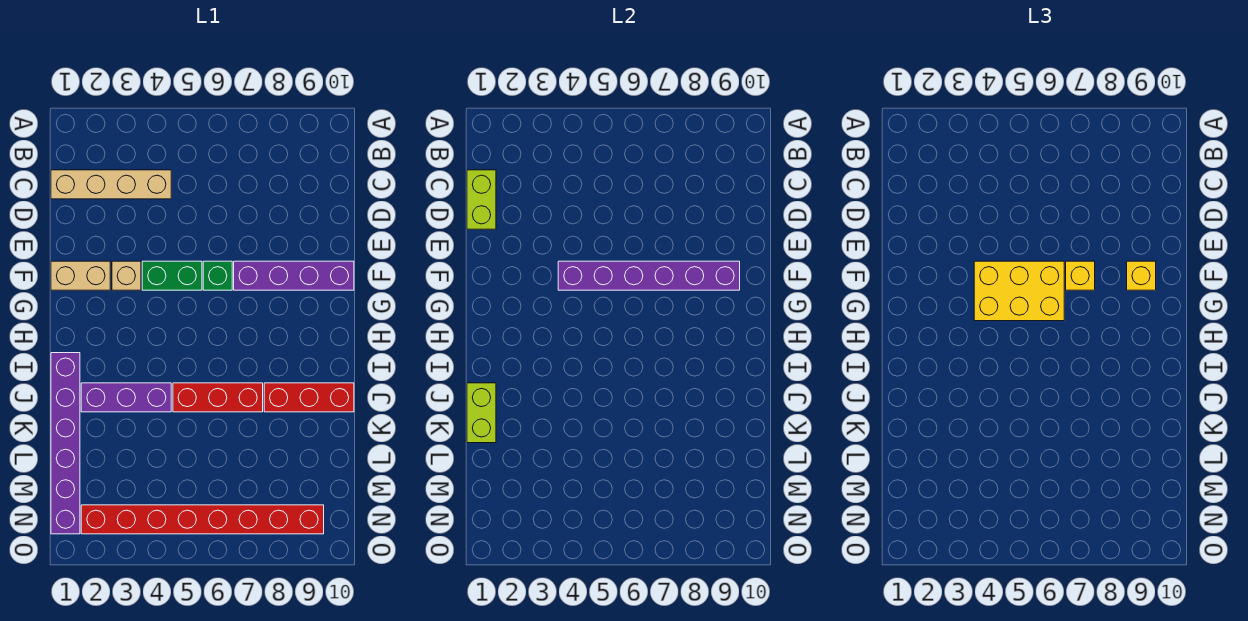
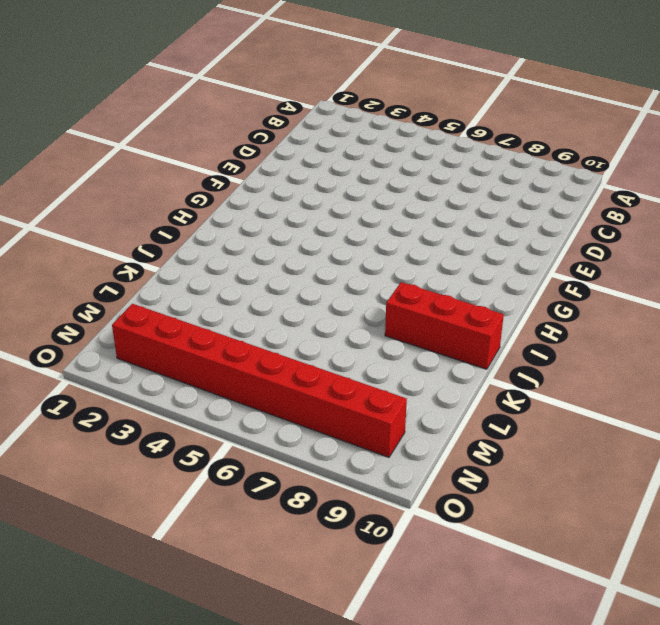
none -> tan brick C1:C4 level 1
none -> tan brick F1:F2 level 1
none -> tan brick F3 level 1

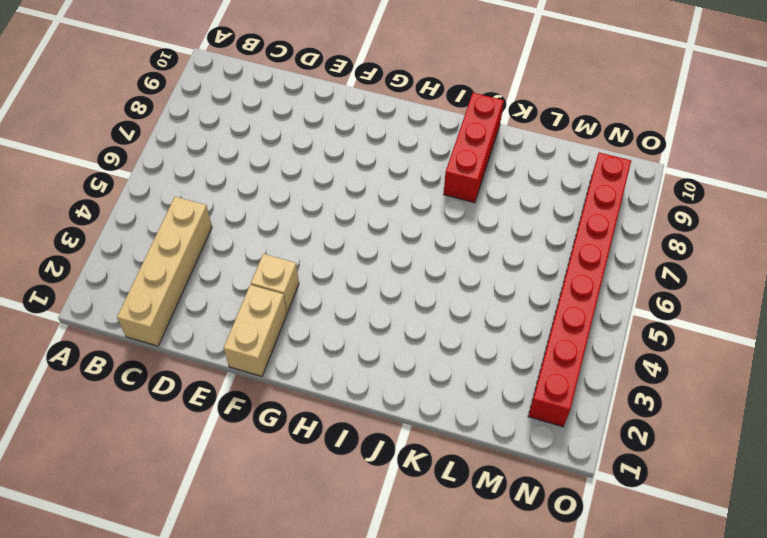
none -> green brick F4:F5 level 1
none -> green brick F6 level 1
none -> purple brick F7:F10 level 1

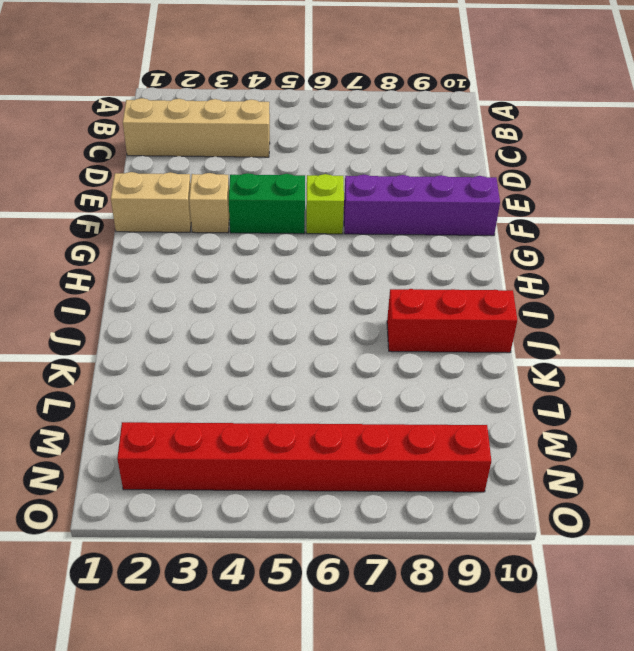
lime brick F6 level 1 -> green brick F6 level 1
none -> purple brick I1:N1 level 1
none -> purple brick J2:J4 level 1
none -> red brick J5:J7 level 1

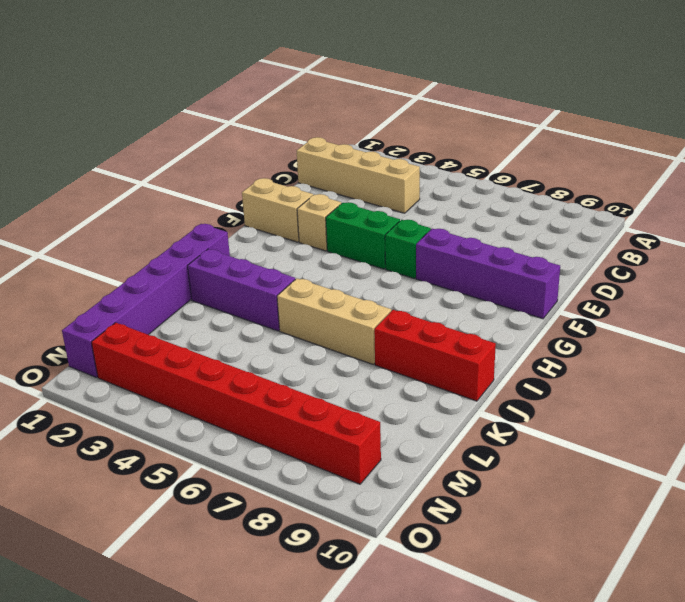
tan brick J5:J7 level 1 -> red brick J5:J7 level 1
none -> lime brick C1:D1 level 2
none -> purple brick F4:F9 level 2
none -> lime brick J1:K1 level 2

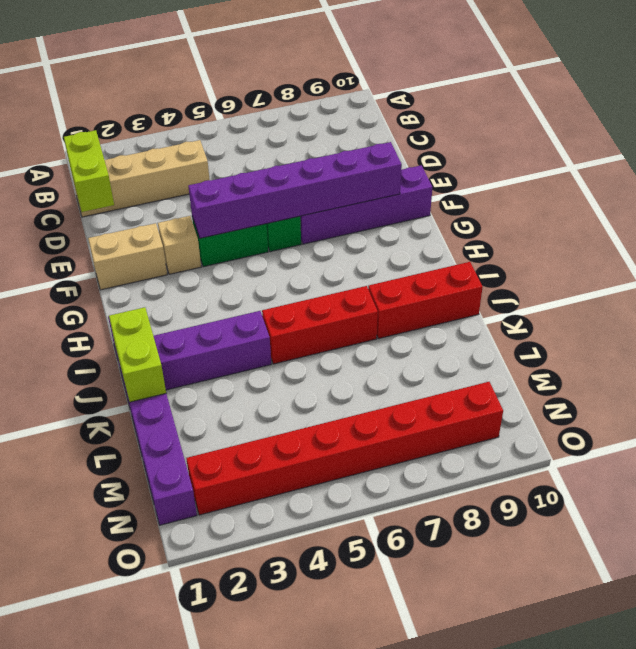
none -> yellow brick F4:G6 level 3
none -> yellow brick F7 level 3
none -> yellow brick F9 level 3

